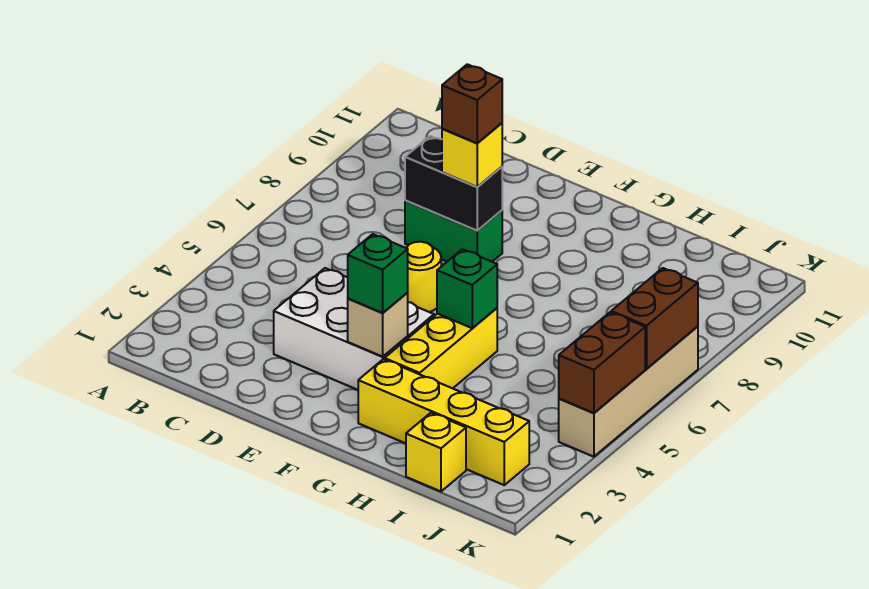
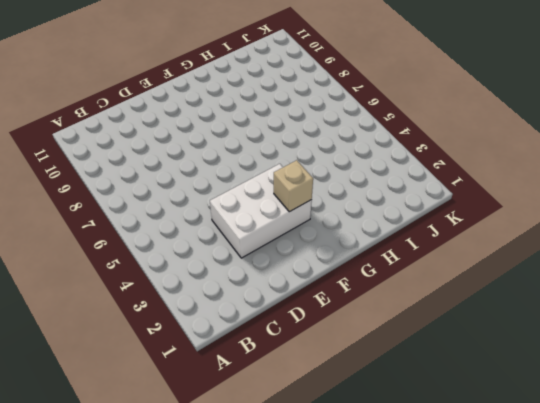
none -> green brick D8:E8 level 1
none -> yellow round brick E6 level 1
none -> yellow brick G2:J2 level 1

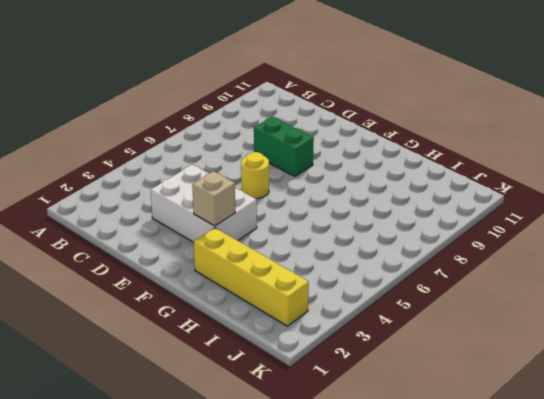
none -> yellow brick G3:G5 level 1
none -> yellow brick I1 level 1
none -> tan brick K4:K7 level 1

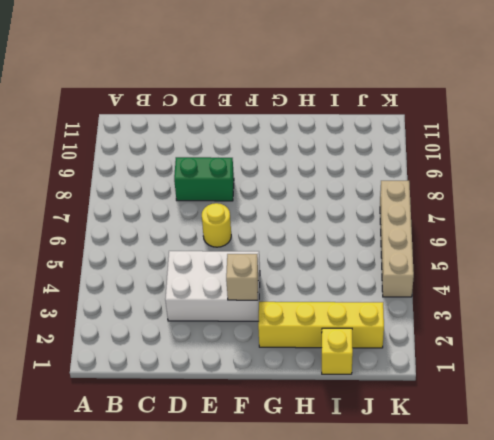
none -> yellow brick G3:G5 level 1
none -> black brick D8:E8 level 2
none -> green brick G5 level 2

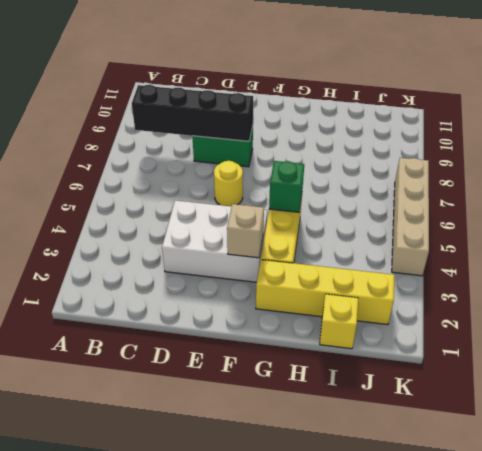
black brick B8:E8 level 2 -> black brick D8:E8 level 2
none -> brown brick K4:K5 level 2
none -> brown brick K6:K7 level 2
none -> yellow brick E8 level 3

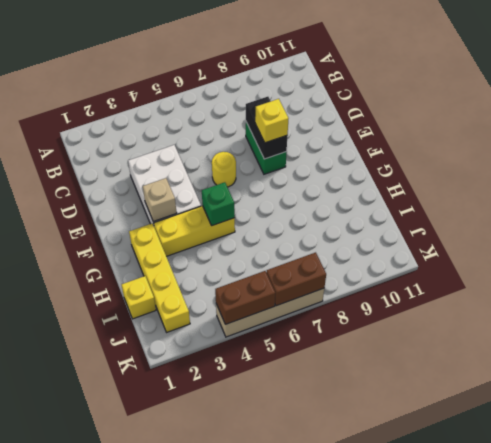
none -> green brick F3 level 3
none -> brown brick E8 level 4

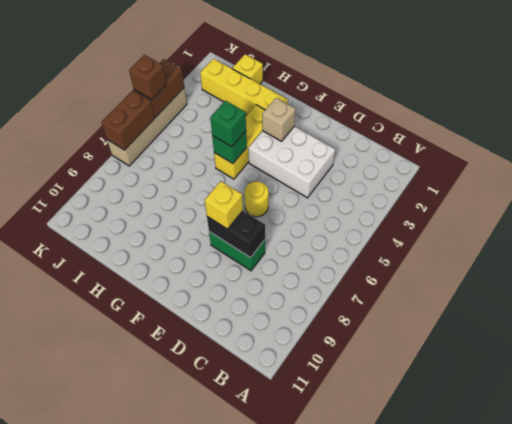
green brick G5 level 3 -> green brick F3 level 3
brown brick K5 level 3 -> brown brick E8 level 4

